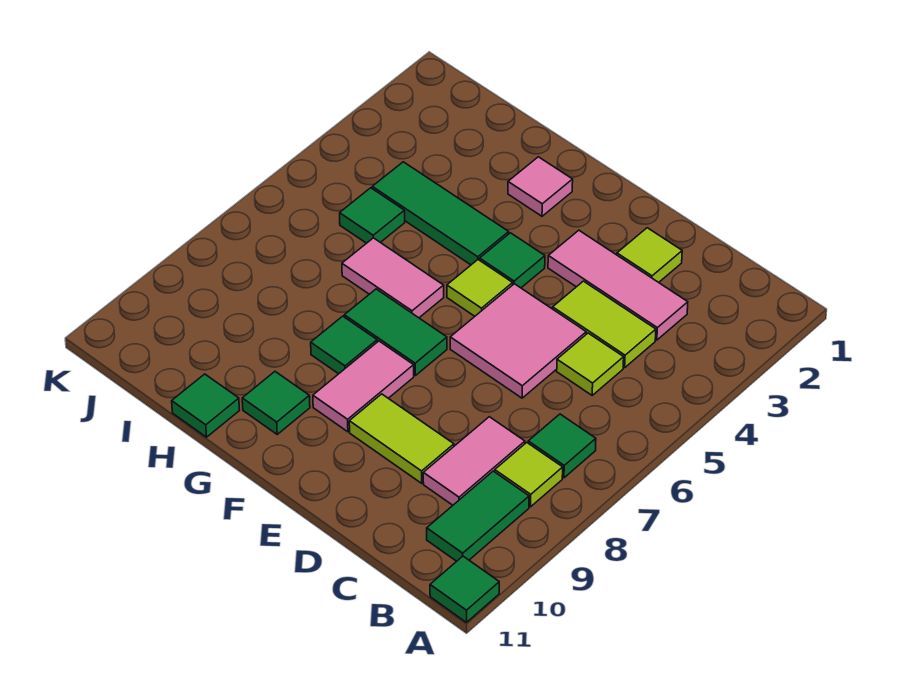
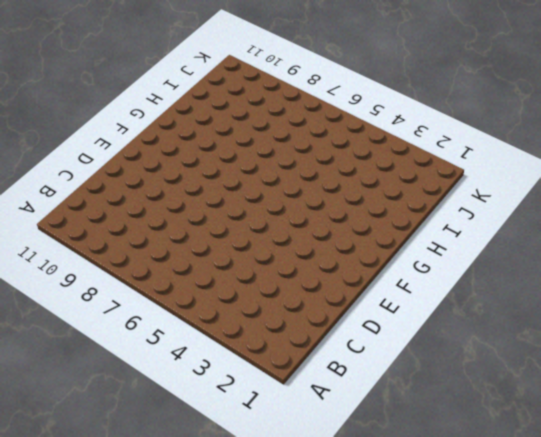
none -> green tile A11 level 1
none -> green tile B7 level 1
none -> lime tile B8 level 1

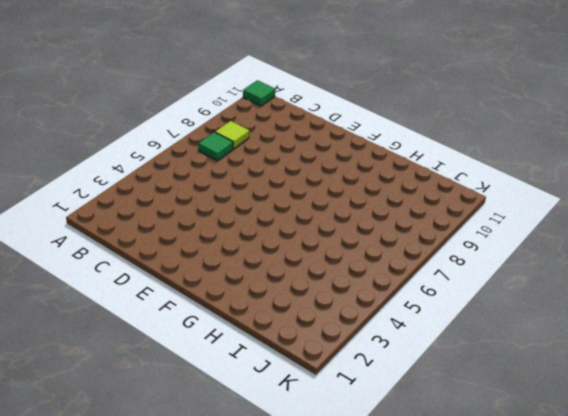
none -> green tile B9:B10 level 1
none -> pink tile C3:E3 level 1
none -> lime tile C4:D4 level 1

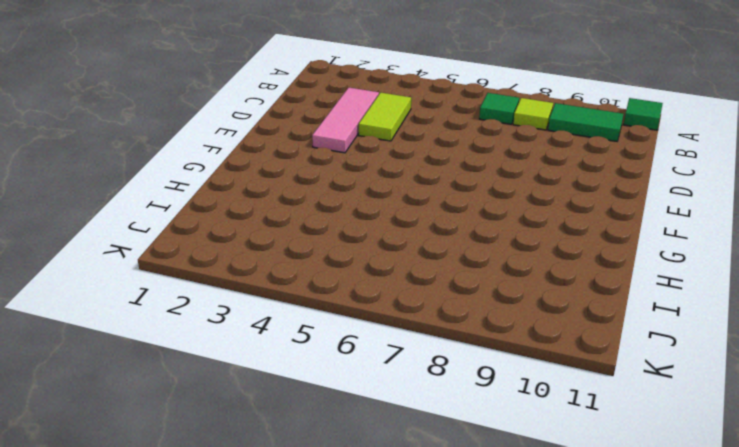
none -> lime tile C5 level 1
none -> pink tile C8:C9 level 1
none -> lime tile D2 level 1

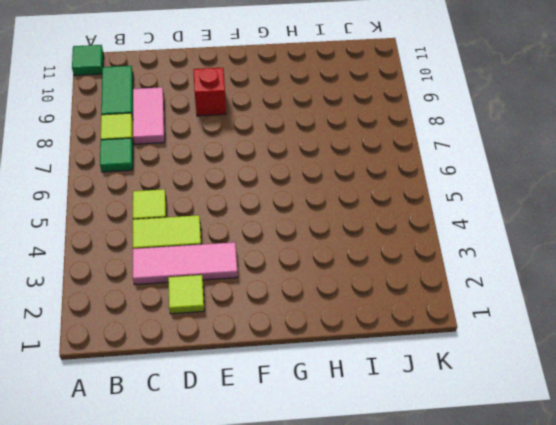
red brick E9 level 1 -> lime tile D9:E9 level 1
none -> pink tile D5:E6 level 1
none -> green tile F4 level 1
none -> lime tile F5 level 1

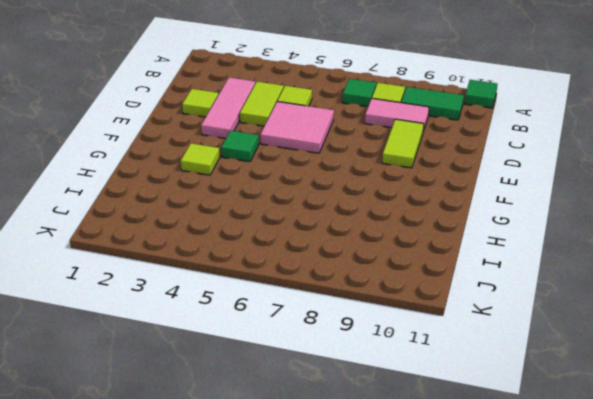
lime tile G3 level 1 -> lime tile F5 level 1
none -> green tile F7:G7 level 1
none -> pink tile F8:F9 level 1
none -> pink tile G2 level 1

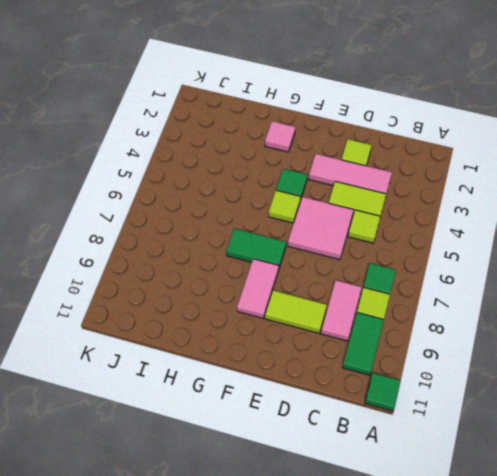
none -> green tile G4:I4 level 1
none -> pink tile G6:H6 level 1
none -> green tile G8 level 1

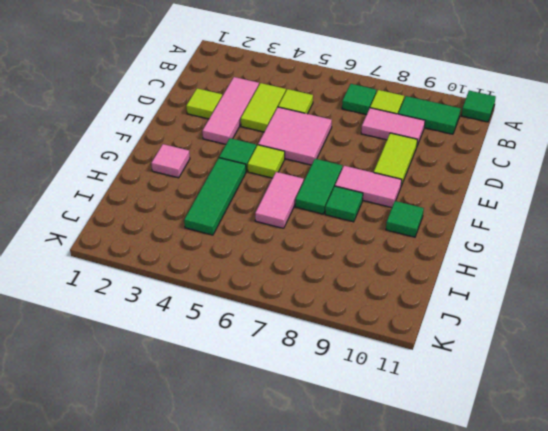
none -> green tile H11 level 1
none -> green tile I5 level 1

